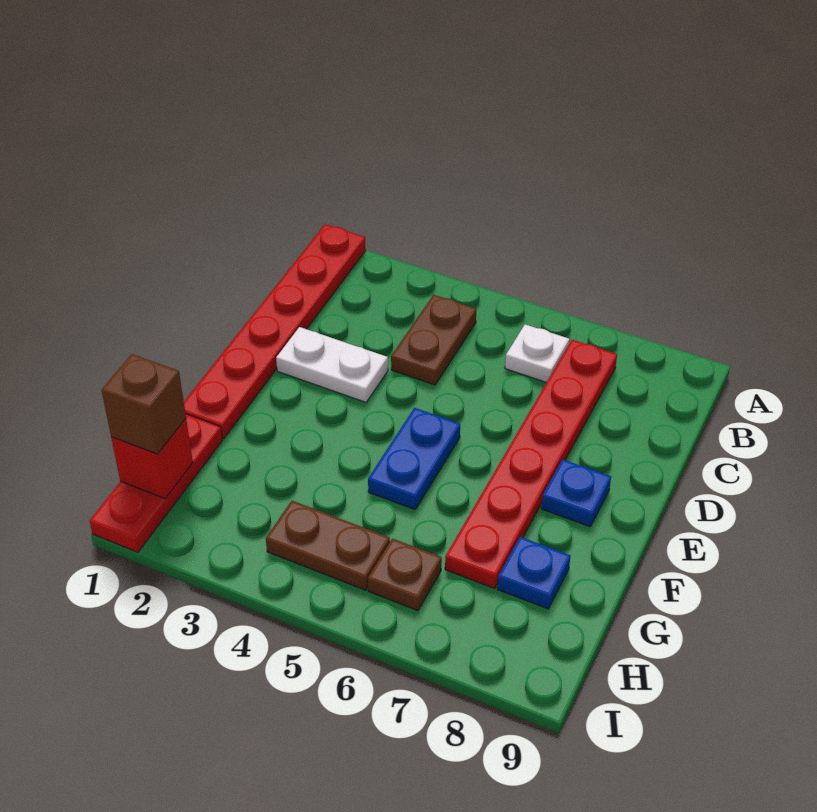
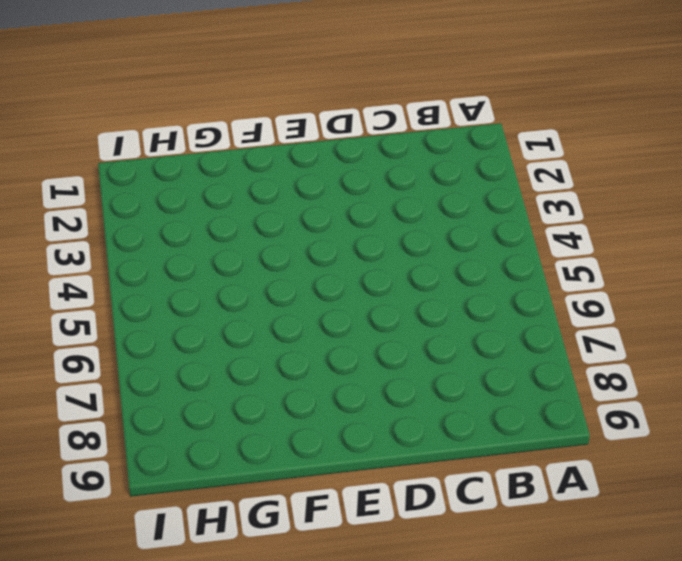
none -> red plate A1:F1 level 1
none -> brown plate B4:C4 level 1
none -> white plate B6 level 1

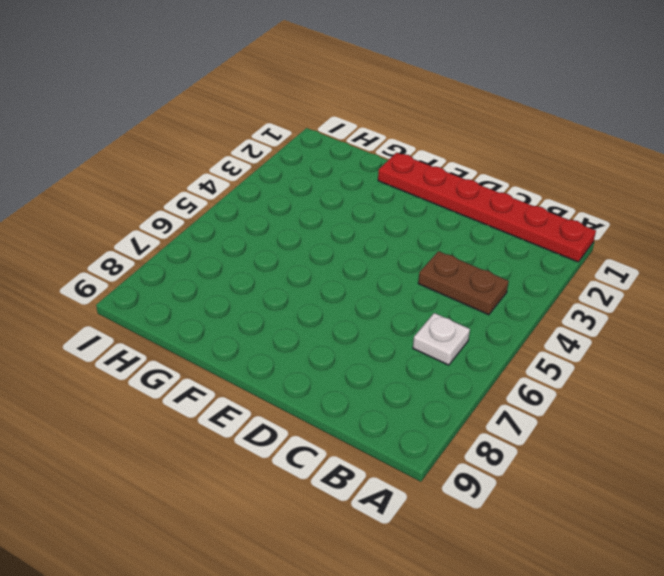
none -> red plate B7:G7 level 1
none -> white plate D2:D3 level 1
none -> blue plate E5:F5 level 1

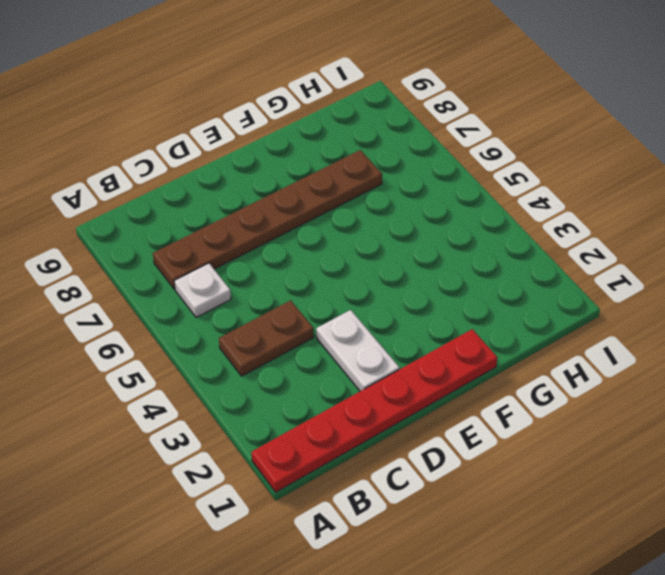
brown plate B7:G7 level 1 -> red plate B7:G7 level 1
none -> blue plate E5:F5 level 1
none -> blue plate E8 level 1
none -> red plate G1:I1 level 1

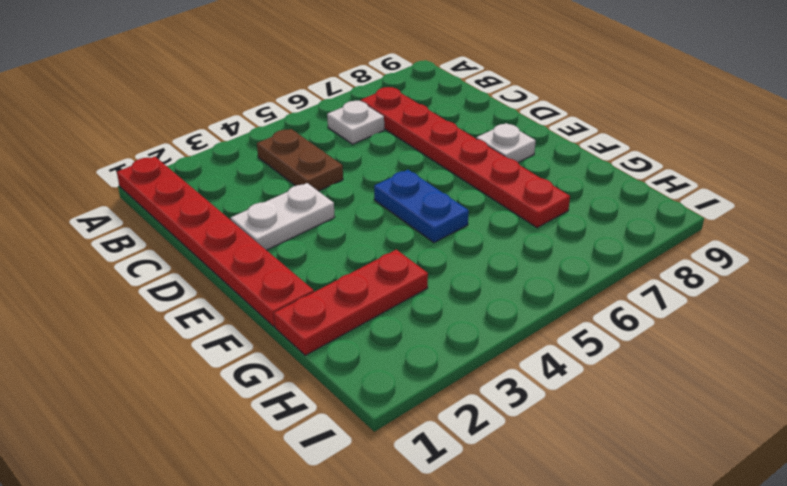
white plate E8 level 1 -> blue plate E8 level 1
red plate G1:G3 level 1 -> red plate G1:I1 level 1
none -> blue plate G8 level 1
none -> brown plate H4:H5 level 1
none -> brown plate H6 level 1

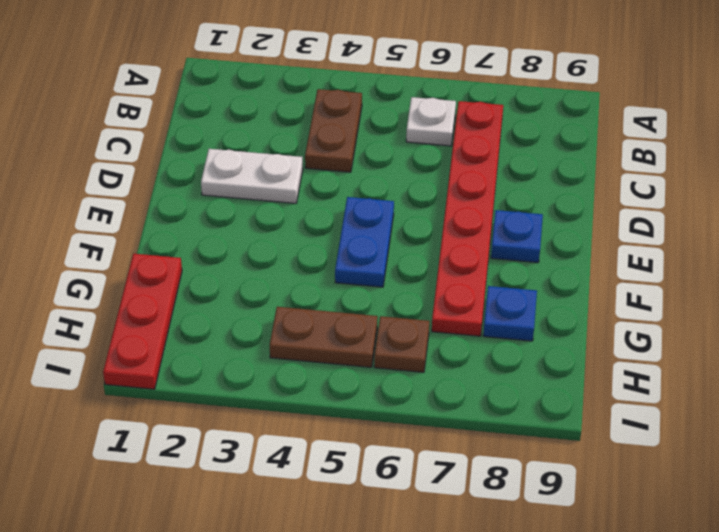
none -> red plate A1:F1 level 1
none -> red brick H1 level 2
none -> brown brick H1 level 3

